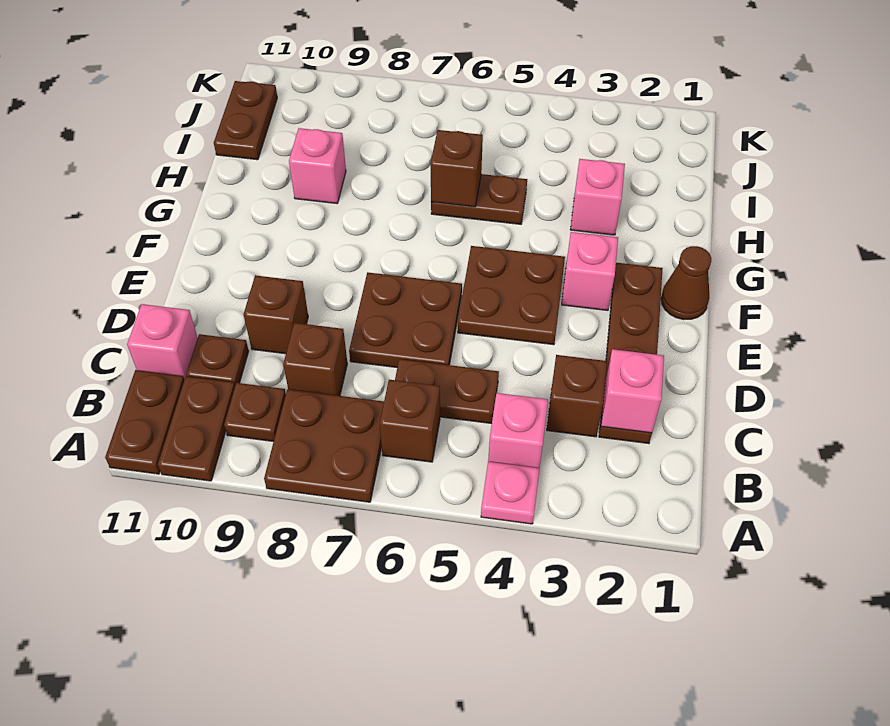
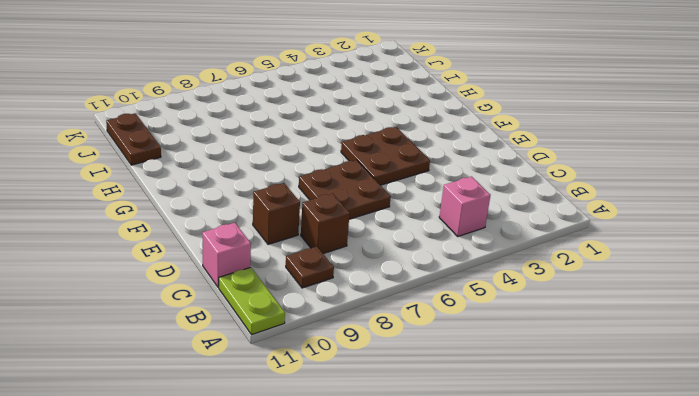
lime plate A11:B11 level 1 -> brown plate A11:B11 level 1
none -> pink plate A4 level 1
none -> brown plate A7:B8 level 1
none -> brown plate A10:B10 level 1

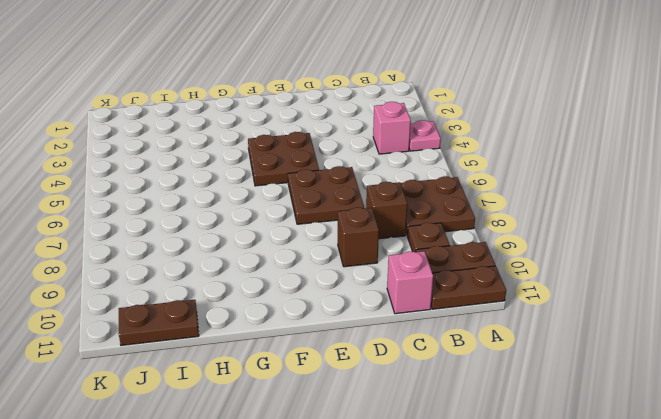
none -> brown brick B6 level 1
none -> brown plate C2:F2 level 1
none -> brown brick C3 level 1

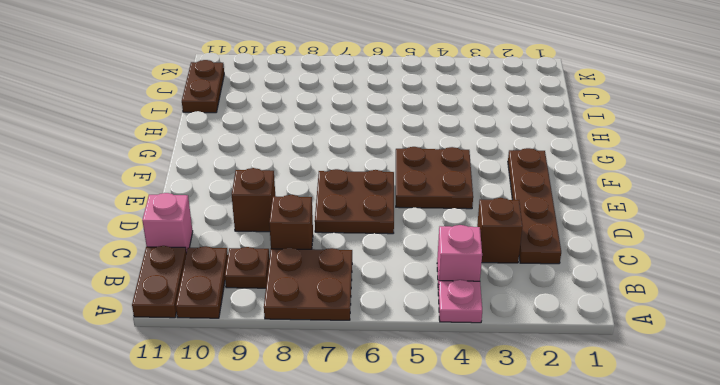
none -> brown brick B6 level 1
none -> brown plate C5:C6 level 1
none -> brown plate C10 level 1

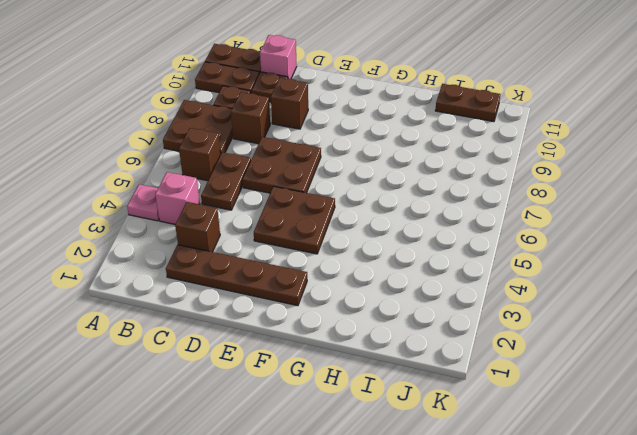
none -> brown cone F1 level 1
none -> pink brick F3 level 1
none -> pink brick H3 level 1

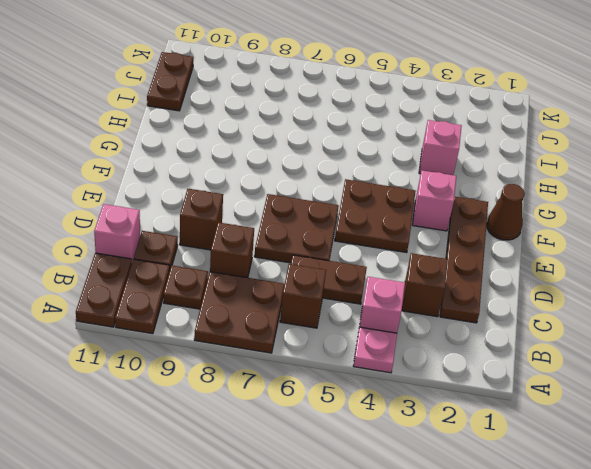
none -> brown plate H5:H6 level 1
none -> pink brick H9 level 1
none -> pink brick C2 level 2

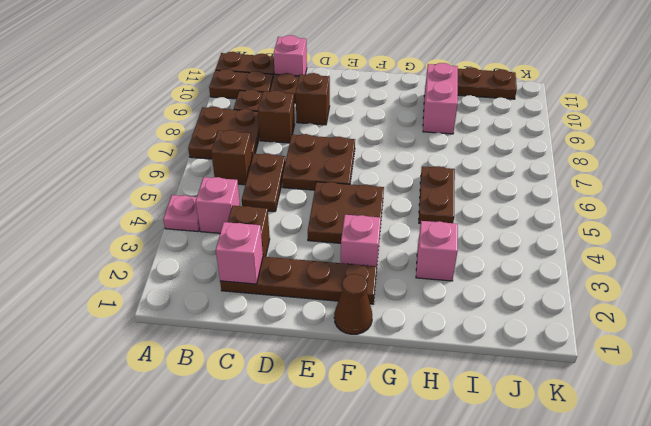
pink brick H9:H10 level 1 -> pink brick H9 level 1
none -> brown brick H6 level 2

